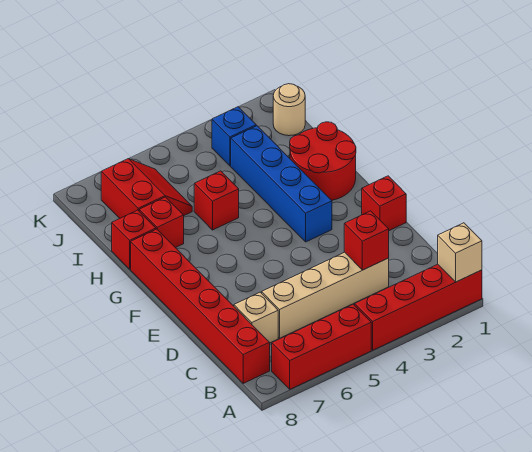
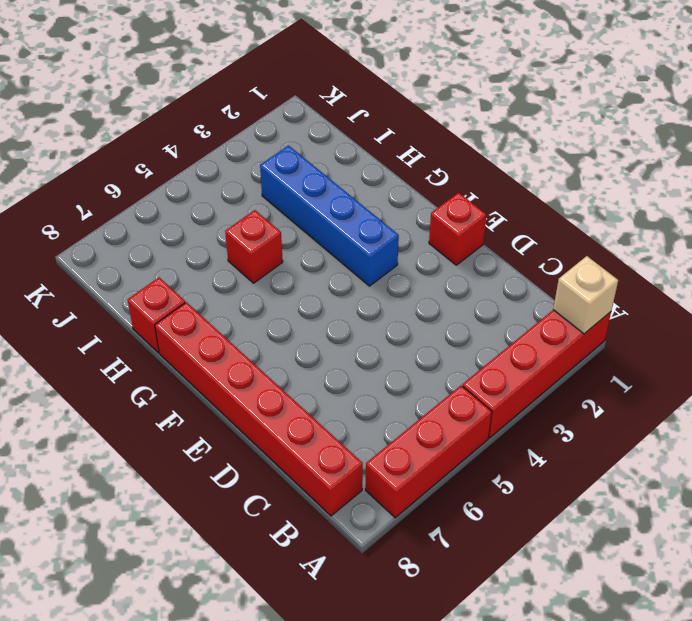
none -> tan brick C3:C6 level 1
none -> tan brick C7 level 1
none -> red round brick G1:H2 level 1

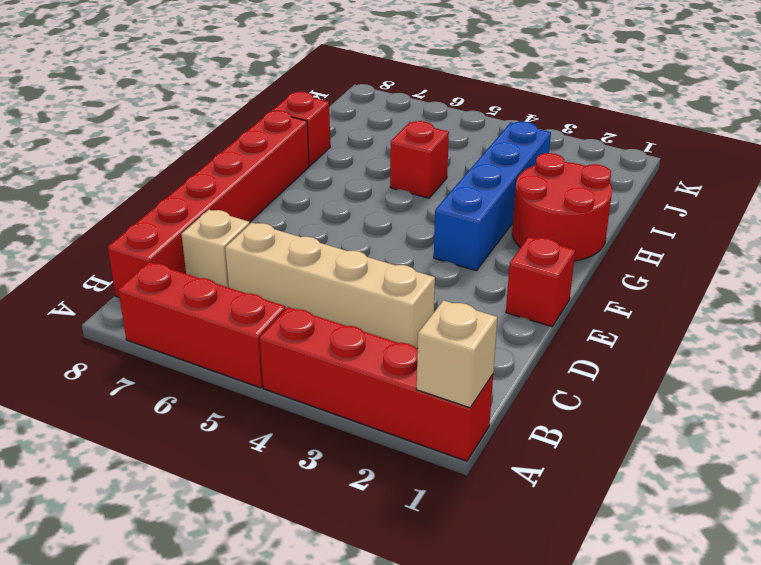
none -> red brick H7 level 1
none -> red slope I6:J7 level 1 top 7
none -> tan round brick J1 level 1

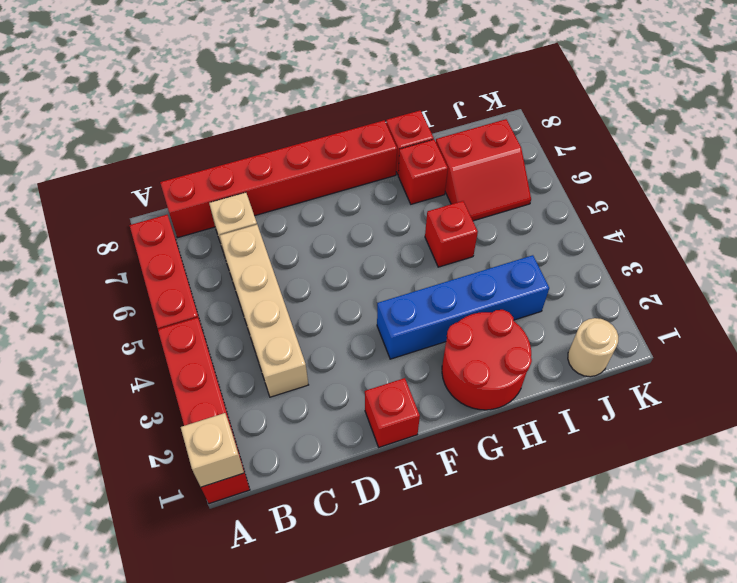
none -> blue brick J3 level 1
none -> red brick C3 level 2

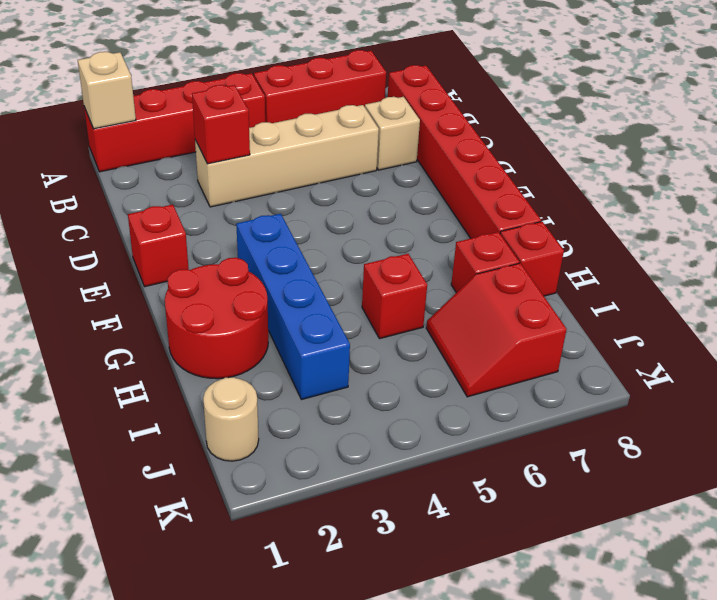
none -> blue brick J3 level 1

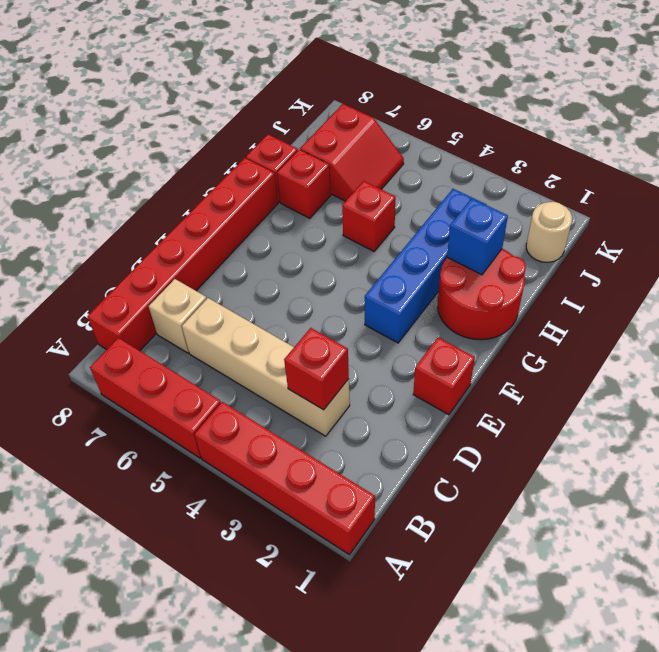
blue brick H2 level 2 -> blue brick J3 level 1
none -> tan brick A1 level 2

